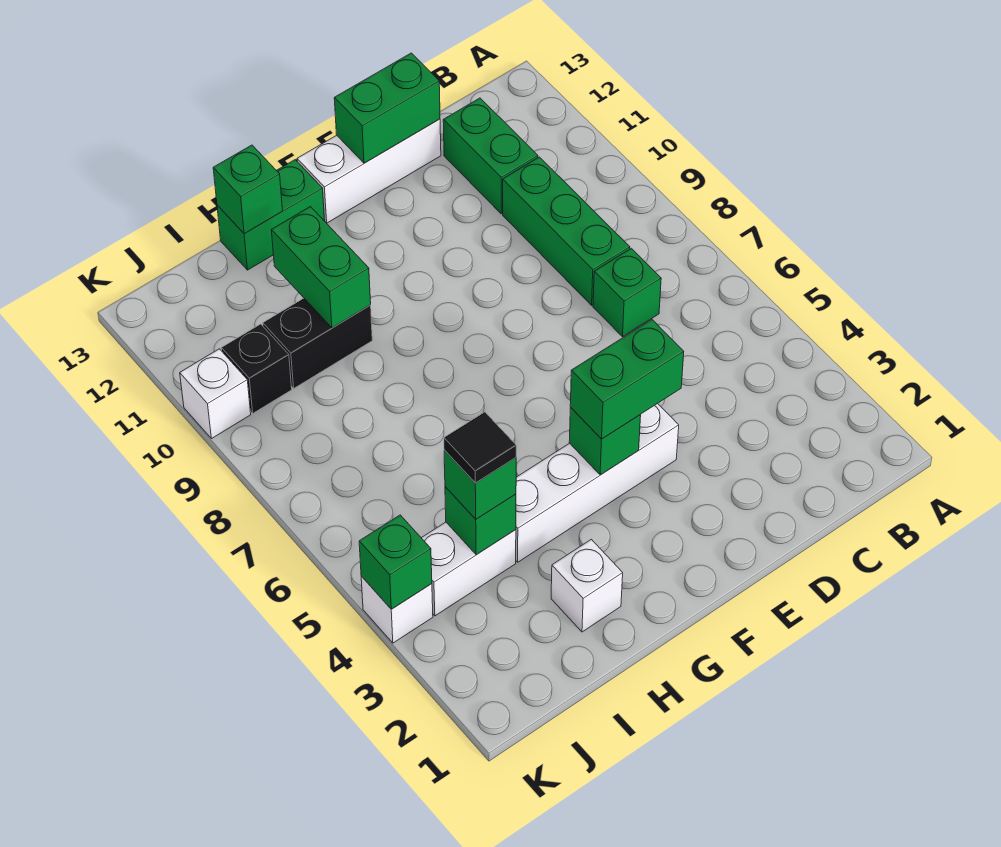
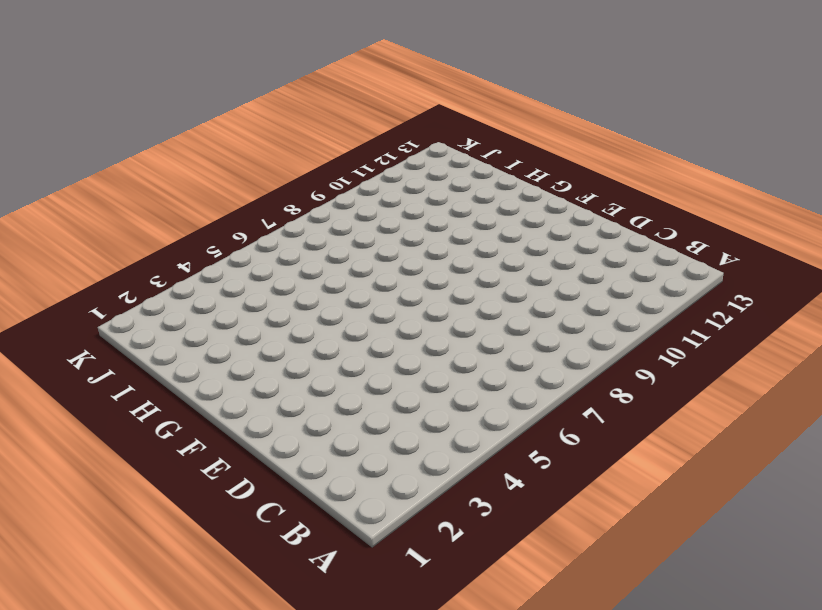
none -> green brick C7 level 1
none -> green brick C8:C10 level 1
none -> green brick C11:C12 level 1

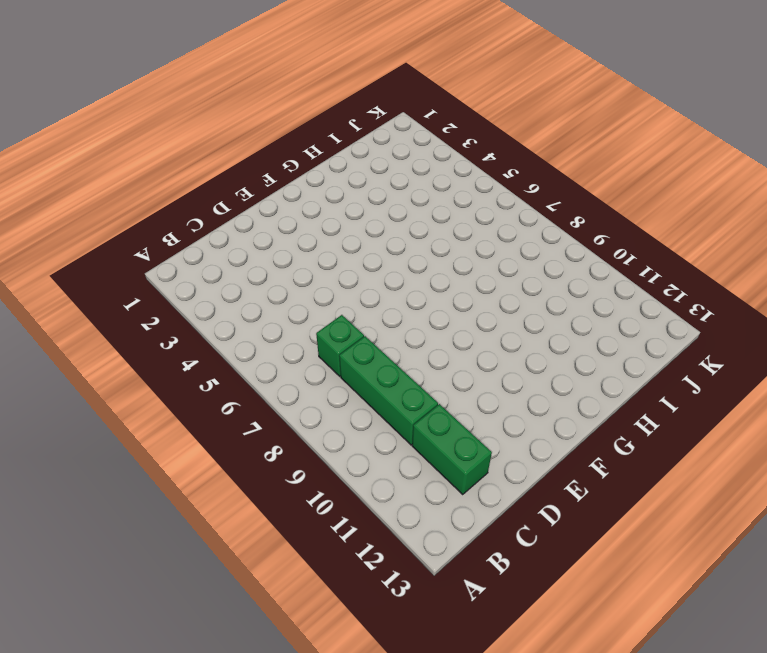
none -> white brick D13:F13 level 1
none -> white brick E4:H4 level 1
none -> green brick G13:H13 level 1

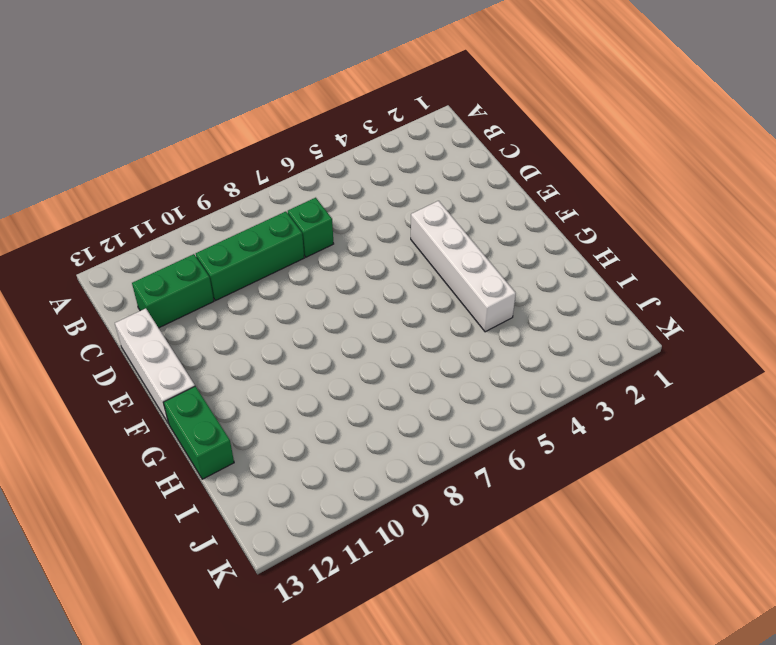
none -> white brick H2 level 1
none -> black brick H10:I10 level 1
none -> white brick I4:J4 level 1

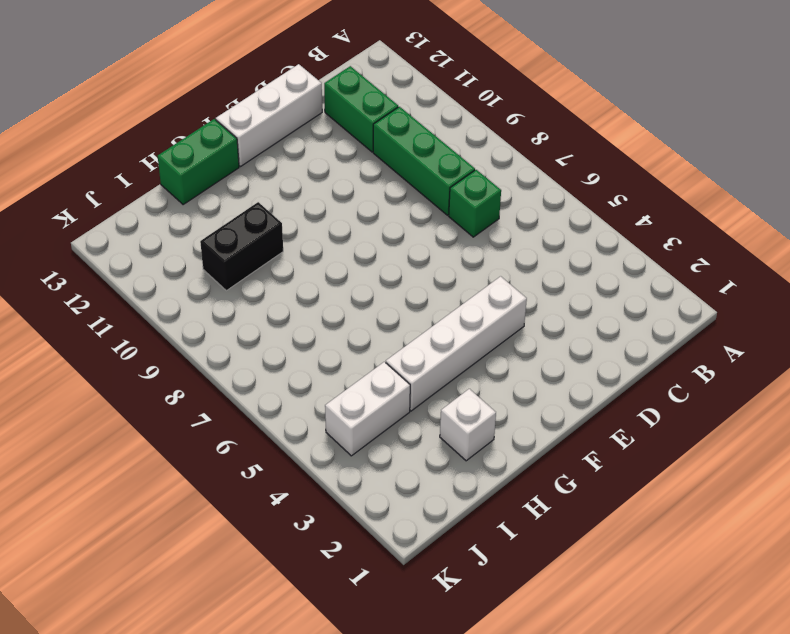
none -> black brick J10 level 1
none -> white brick K4 level 1
none -> white brick K10 level 1

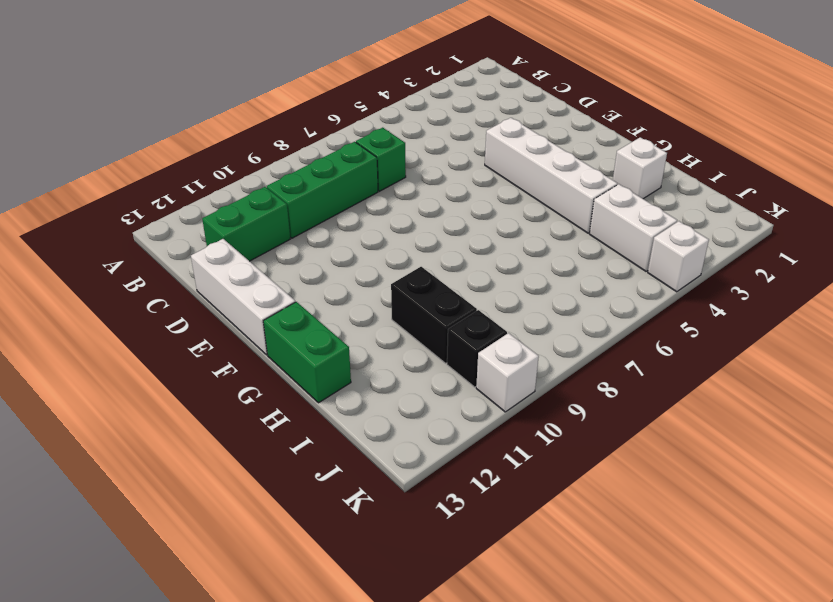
none -> green brick D13:E13 level 2
none -> green brick F4 level 2
none -> green brick H10:H11 level 2

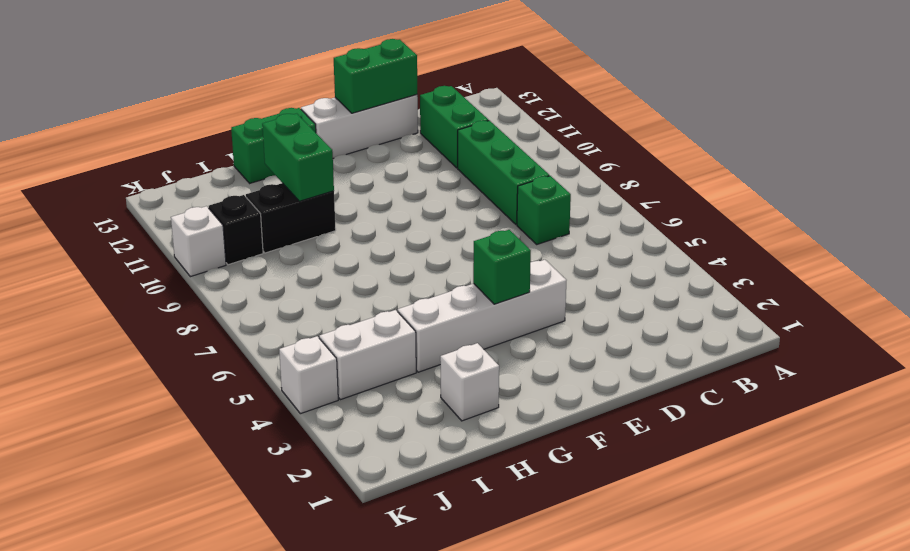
none -> green brick H13 level 2
none -> green brick I4 level 2
none -> green brick K4 level 2

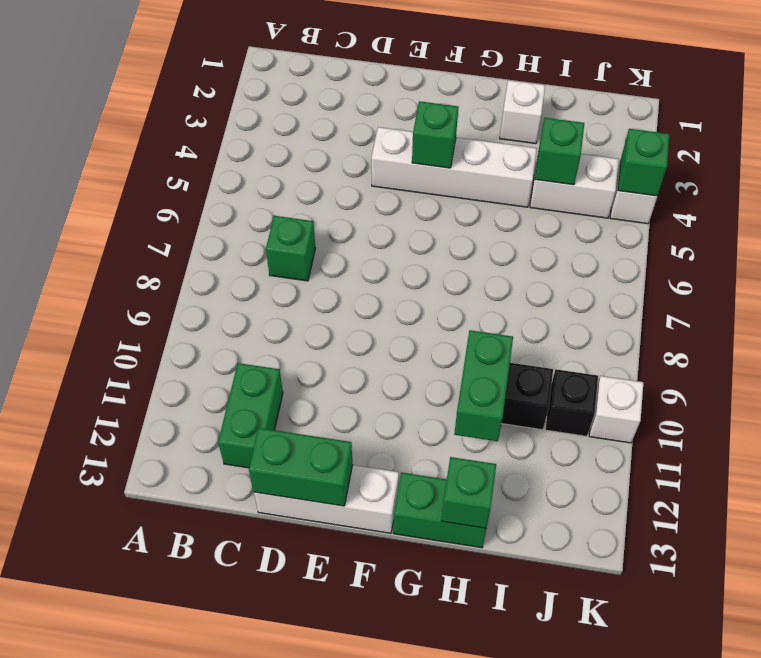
none -> green brick C8:C10 level 1
none -> green brick E4:F4 level 3
none -> green brick I4 level 3

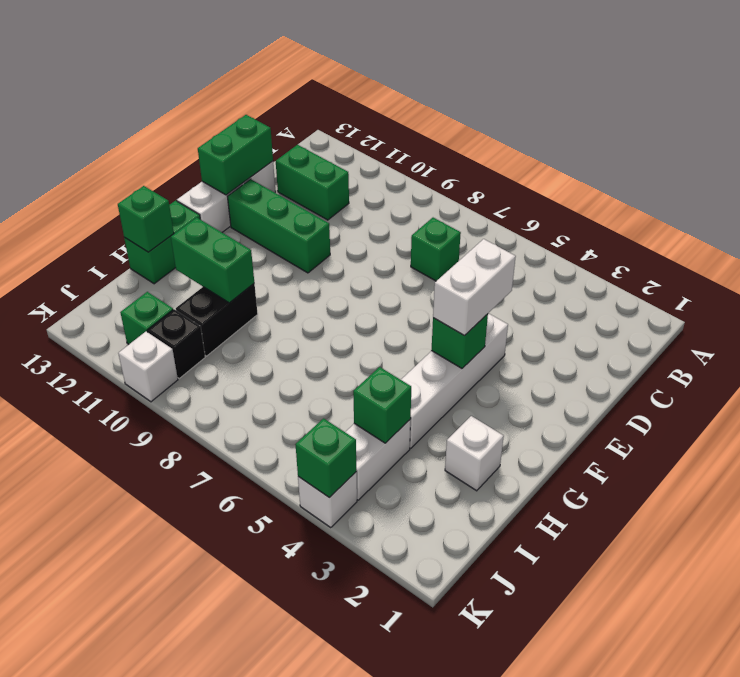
white brick E4:F4 level 3 -> green brick E4:F4 level 3
green brick E10:E12 level 1 -> green brick C8:C10 level 1
green brick J11 level 1 -> green brick I4 level 3
none -> black tile I4 level 4

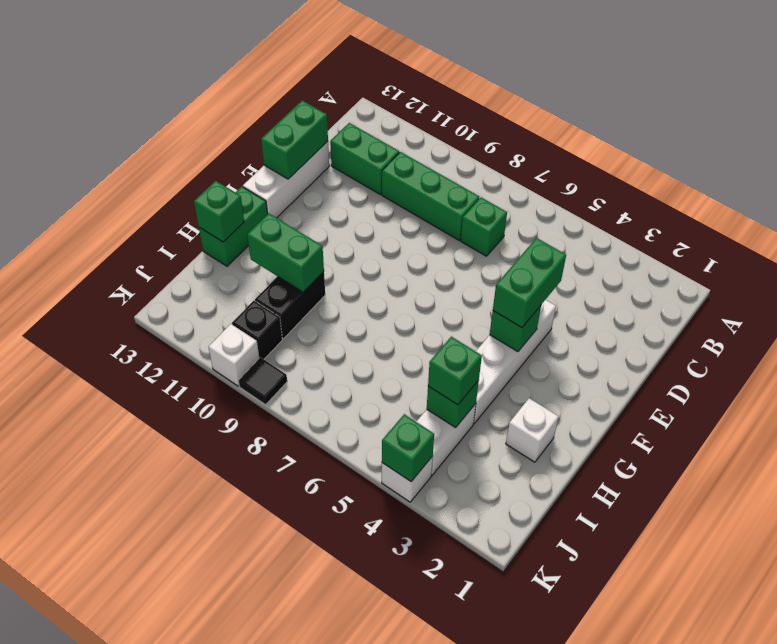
black tile K9 level 1 -> black tile I4 level 4

